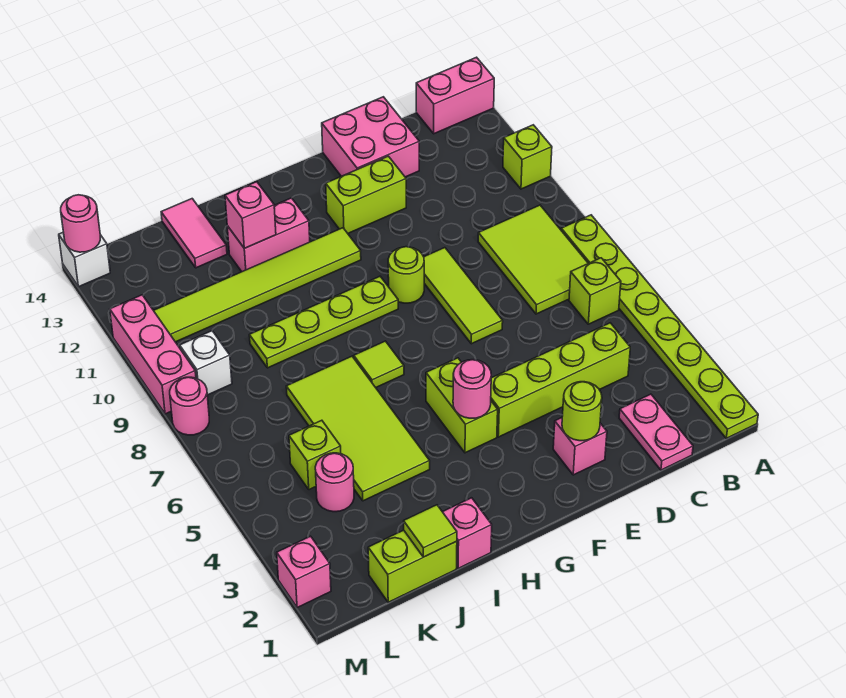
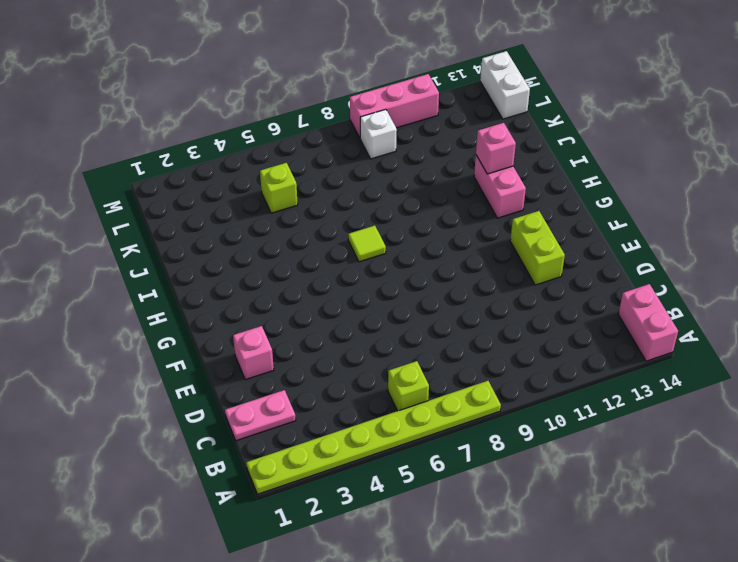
white brick L14:M14 level 1 -> white brick M14 level 1
none -> lime brick A11 level 1
none -> lime tile B7:C9 level 1
none -> lime brick C4:F4 level 1
none -> pink brick D13:E14 level 1

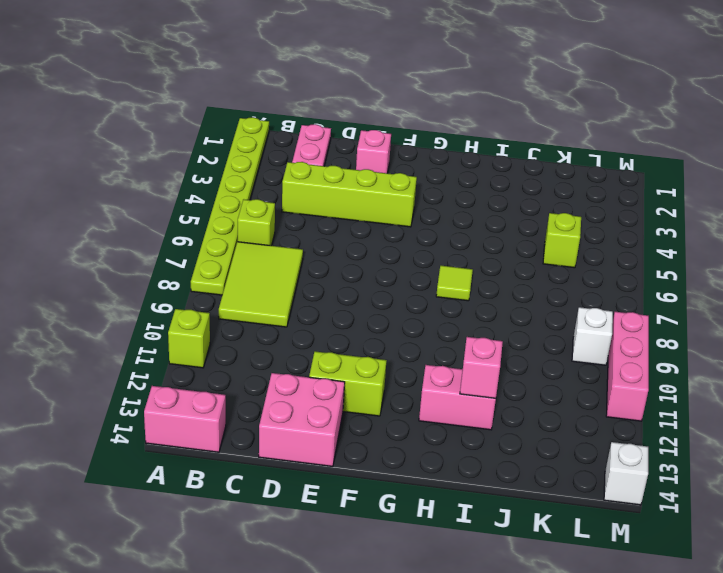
none -> lime tile E7:E9 level 1
none -> lime round brick F9 level 1
none -> lime brick G4:G5 level 1
none -> lime plate G9:J9 level 1

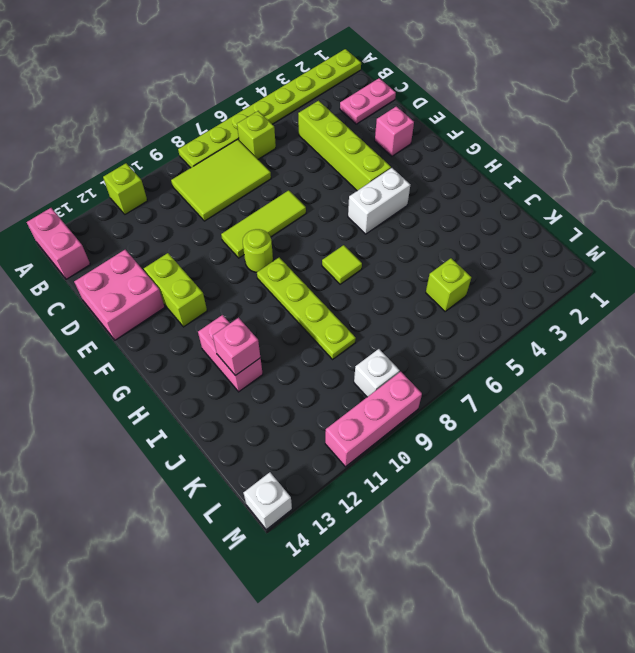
white brick G4:G5 level 1 -> lime brick G4:G5 level 1
none -> lime tile G11:L11 level 1
none -> pink brick I1 level 1
none -> lime tile I4:J7 level 1
none -> lime brick J1:K1 level 1

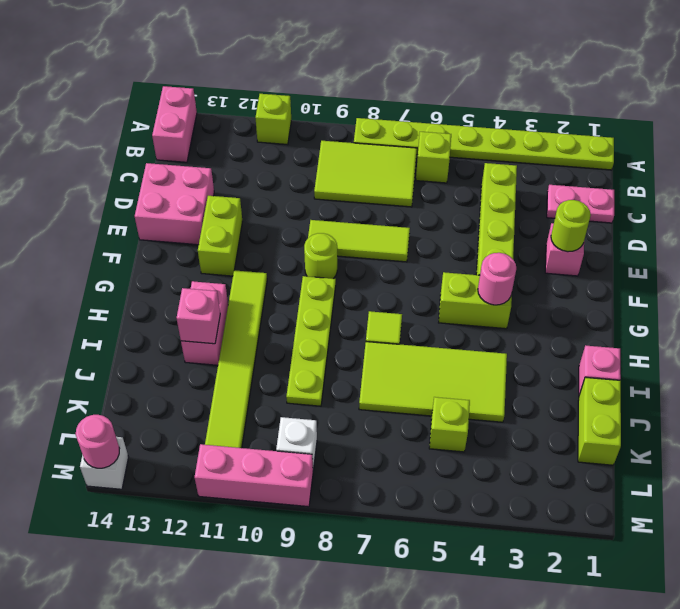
none -> pink tile J13:J14 level 1
none -> pink round brick K4 level 1
none -> pink brick M2 level 1
none -> pink round brick M8 level 1

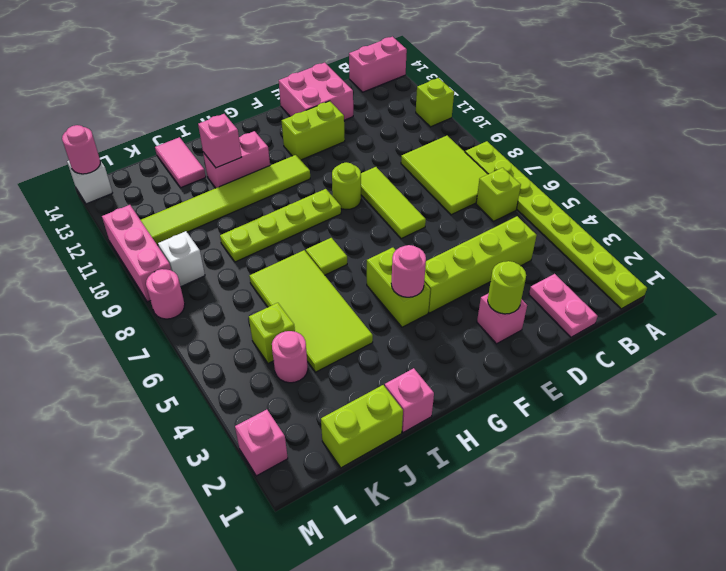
none -> lime tile J1 level 2

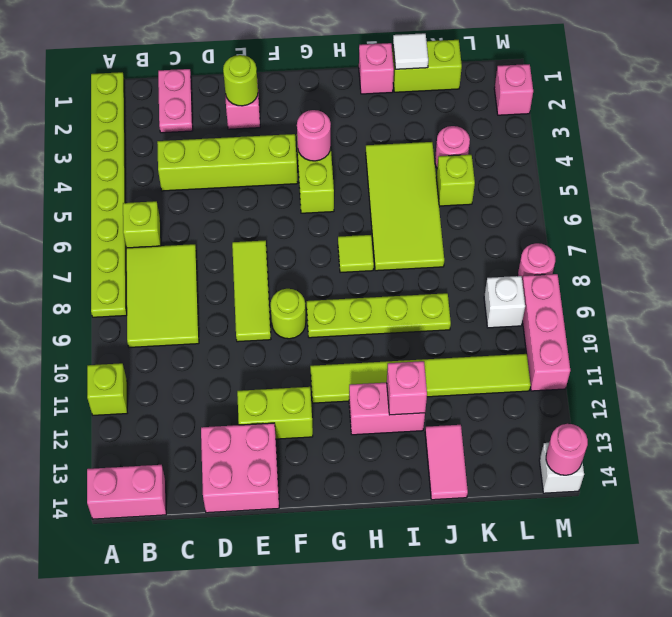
white tile J1 level 2 -> lime tile J1 level 2

